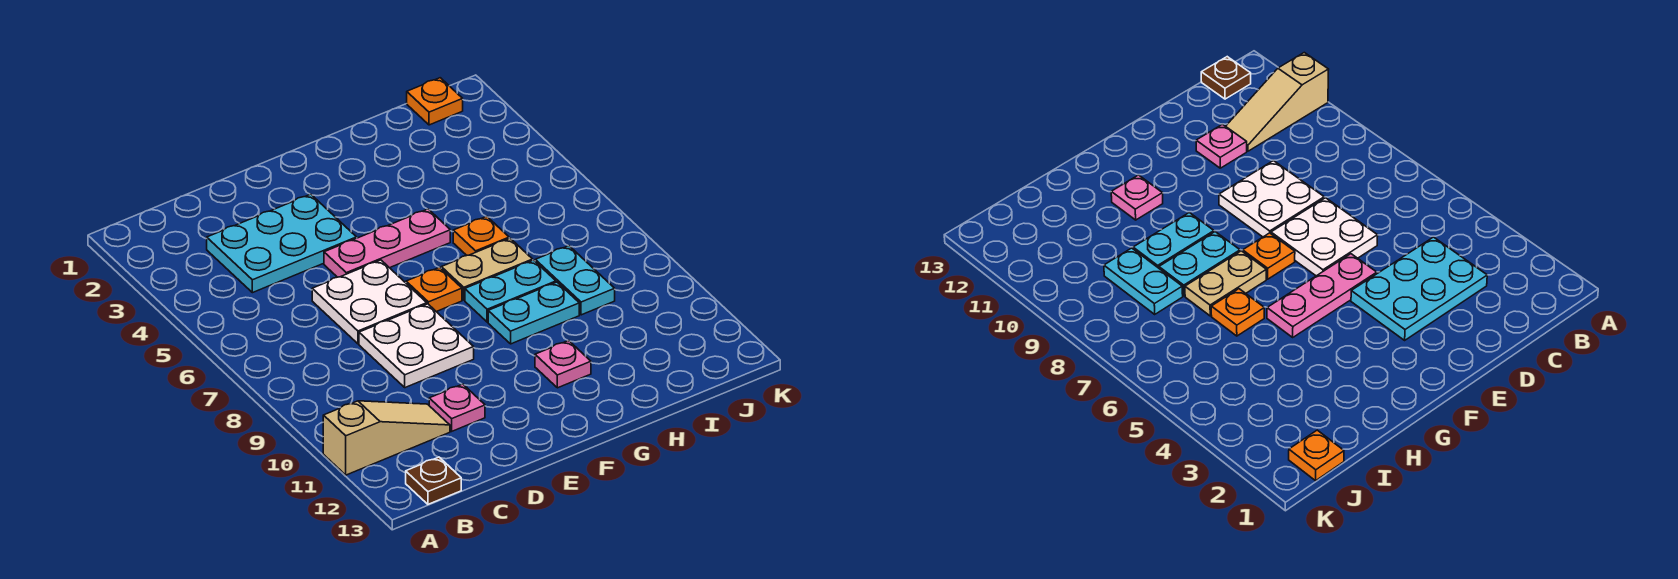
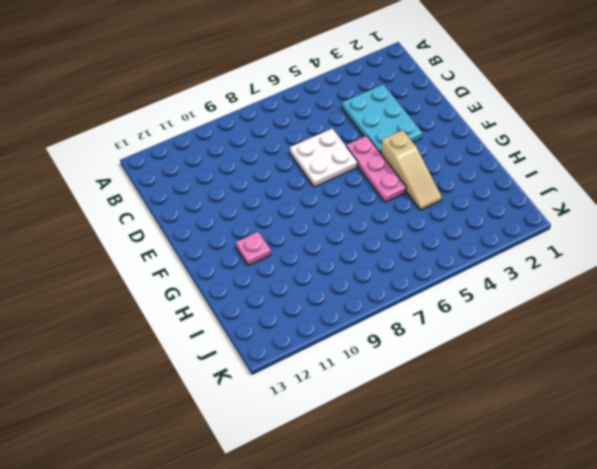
tan slope F4:H4 level 1 top F -> tan slope A11:C11 level 1 top A
none -> brown plate B13 level 1
none -> white plate D8:E9 level 1
none -> pink plate D11 level 1

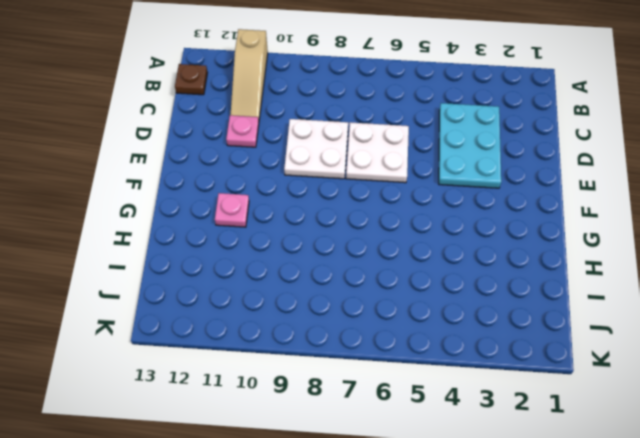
none -> pink plate E5:G5 level 1
none -> orange plate F7 level 1
none -> tan plate G7:H7 level 1

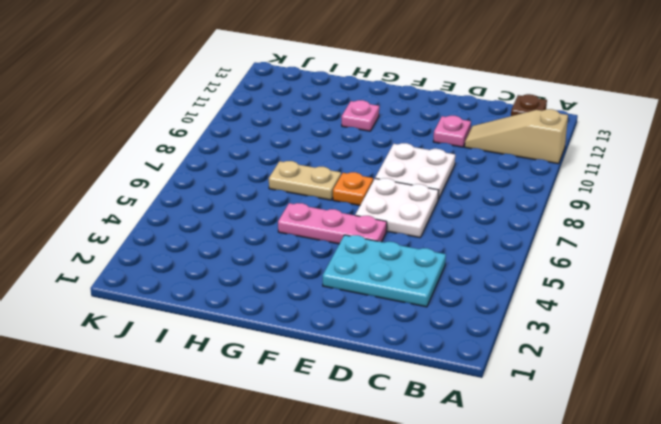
none -> cyan plate G8:H8 level 1
none -> cyan plate G9:H9 level 1
none -> orange plate H6 level 1

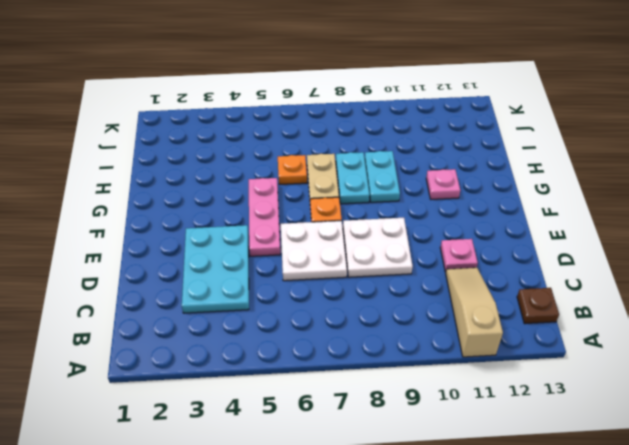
none -> cyan plate I8:I9 level 1
none -> orange plate J1 level 1

